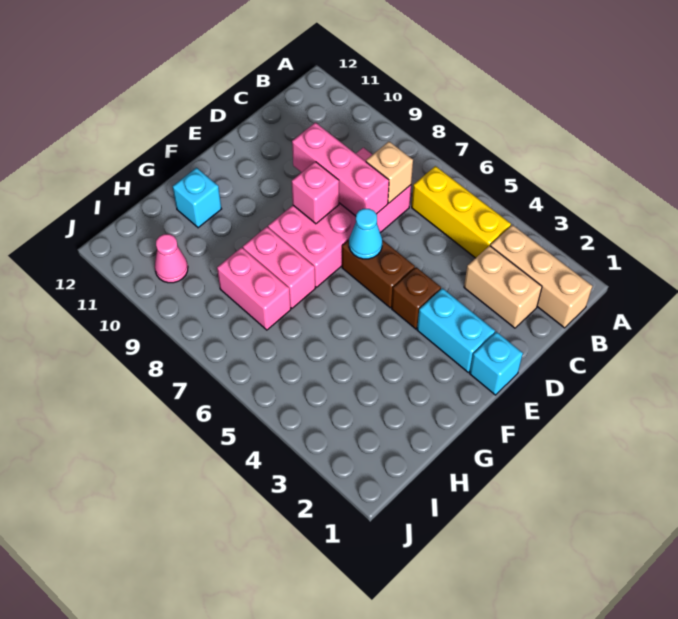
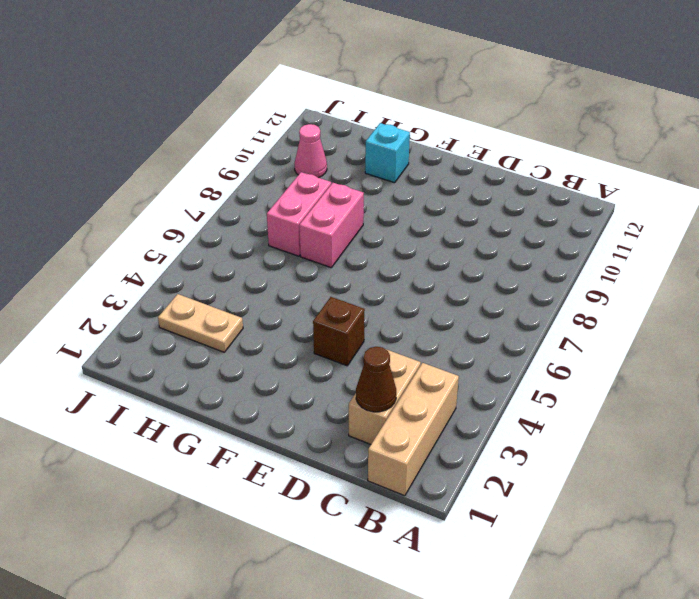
brown cone C2 level 2 -> none
tan plate H3:I3 level 1 -> none
none -> yellow brick B4:B6 level 1
none -> pink brick C7:F8 level 1
none -> cyan brick E1 level 1

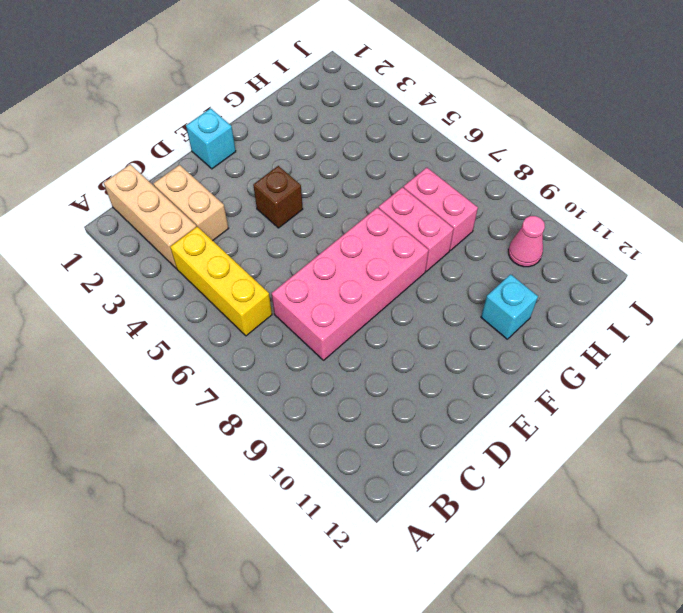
none -> cyan brick E2:E3 level 1
none -> brown brick E5:E6 level 1
none -> tan brick C7 level 2

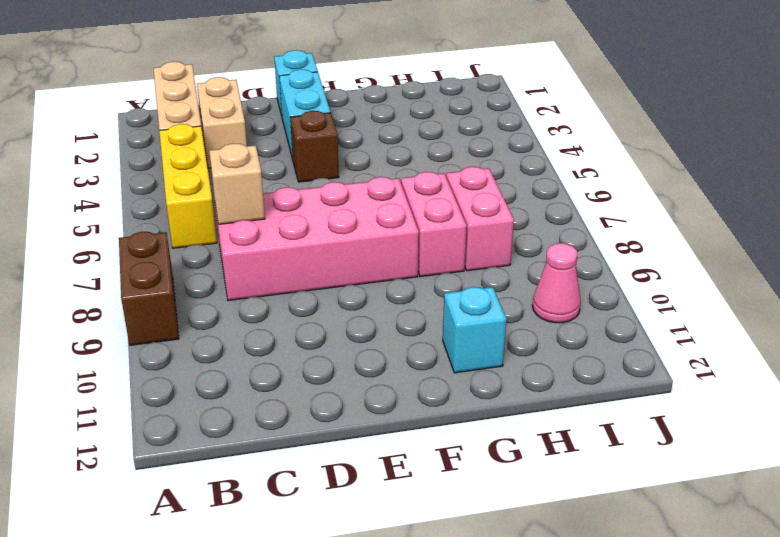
brown brick A8:A9 level 1 -> brown brick E5:E6 level 1
none -> pink brick D7:D9 level 2
none -> cyan cone E6 level 2
none -> pink brick E8 level 2

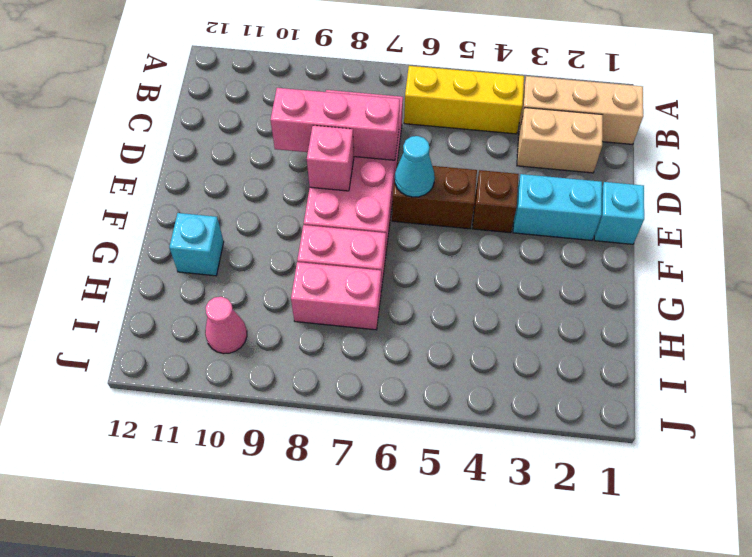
none -> tan brick C7 level 2

